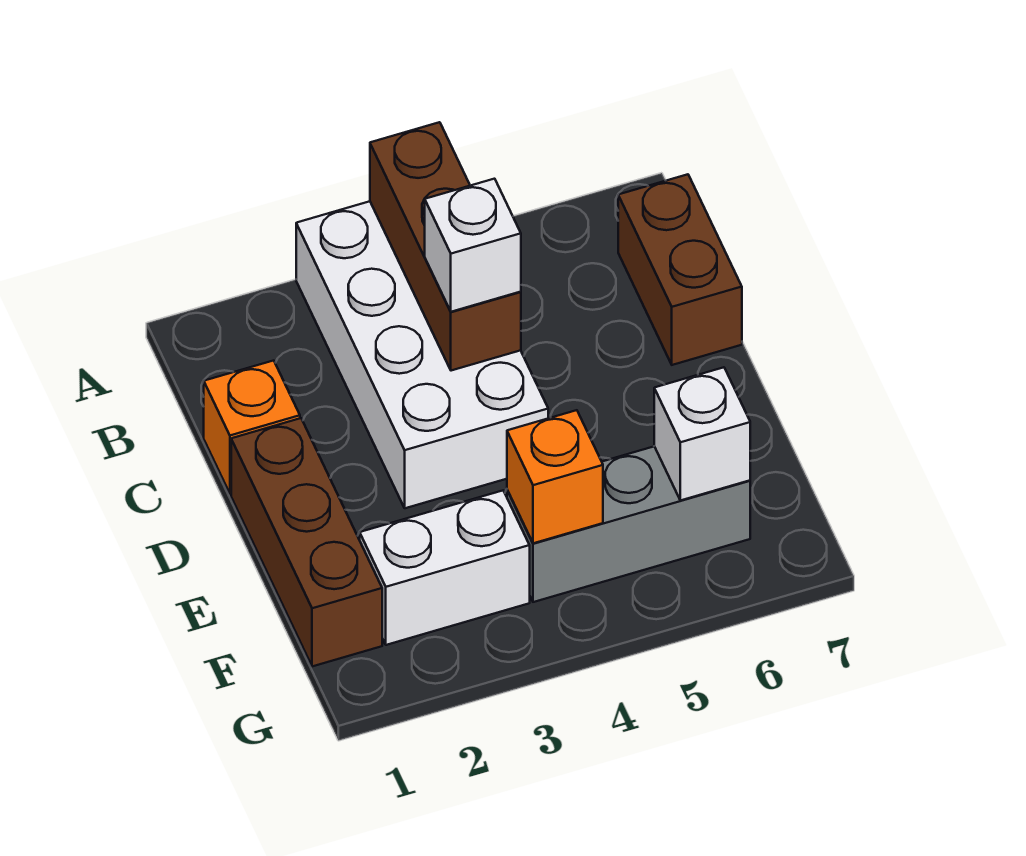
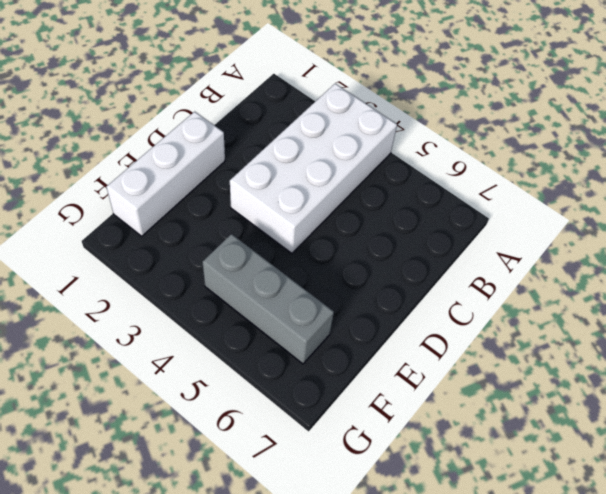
white brick D1:F1 level 1 -> brown brick D1:F1 level 1
none -> brown brick B7:C7 level 1
none -> orange brick C1 level 1

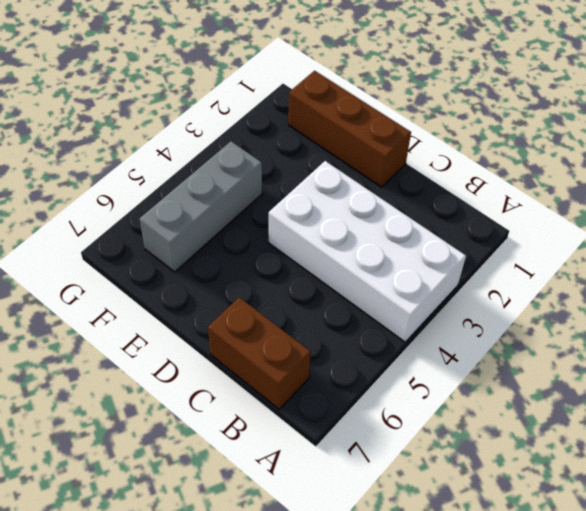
none -> orange brick C1 level 1
none -> white brick F2:F3 level 1

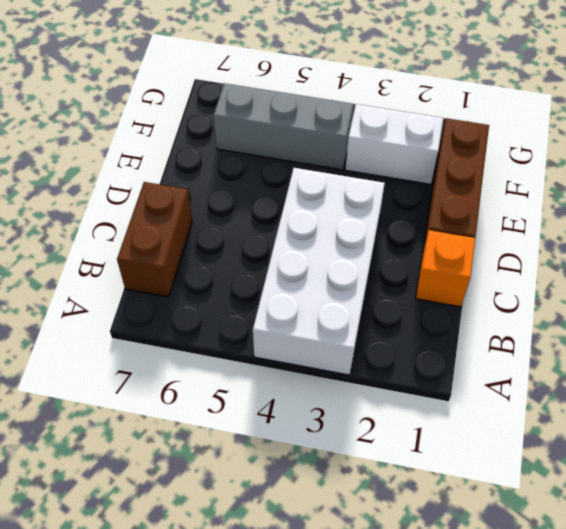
none -> brown brick A4:C4 level 2
none -> orange brick F4 level 2

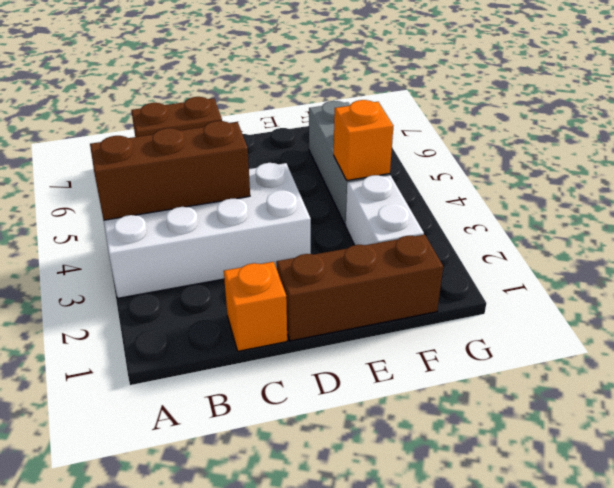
none -> white brick F6 level 2
none -> white brick C4 level 3

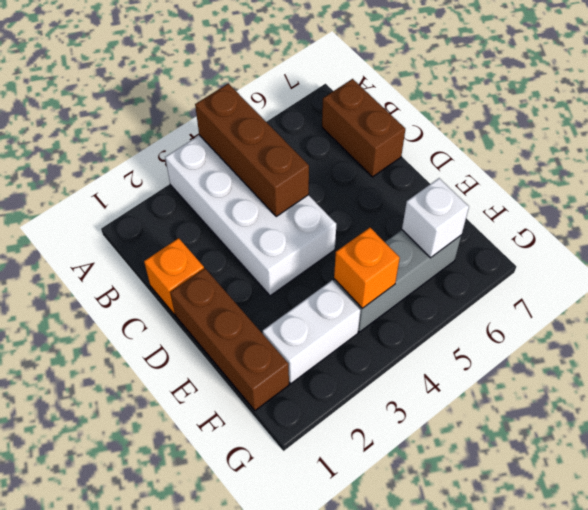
none -> white brick C4 level 3

